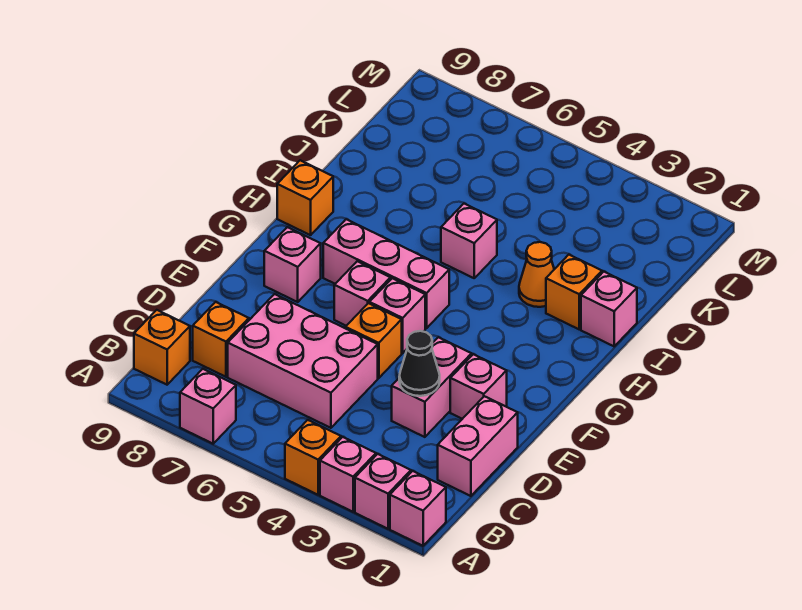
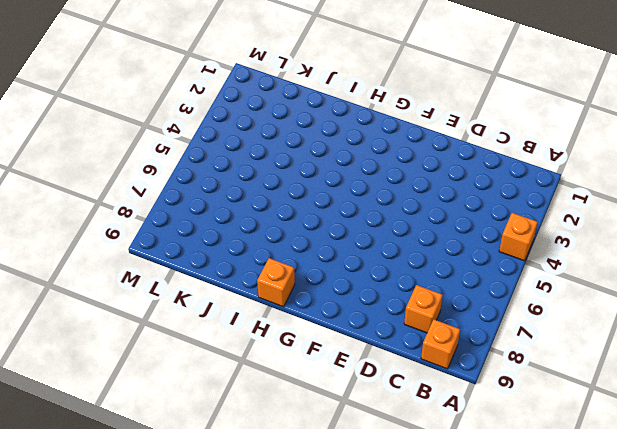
none -> pink brick A1 level 1
none -> pink brick A2 level 1
none -> pink brick A3 level 1

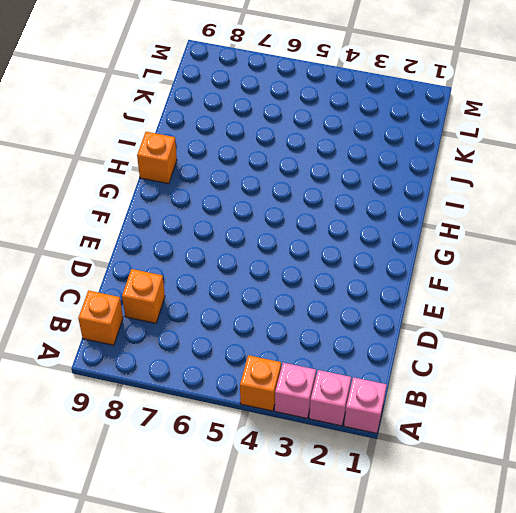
none -> pink brick A7 level 1
none -> pink brick C1:D1 level 1
none -> pink brick C5:D7 level 1

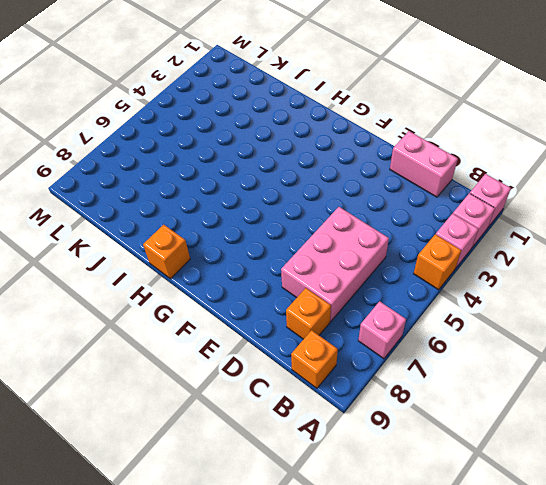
none -> pink brick D3:E3 level 1
none -> pink brick E2 level 1
none -> orange brick E5 level 1

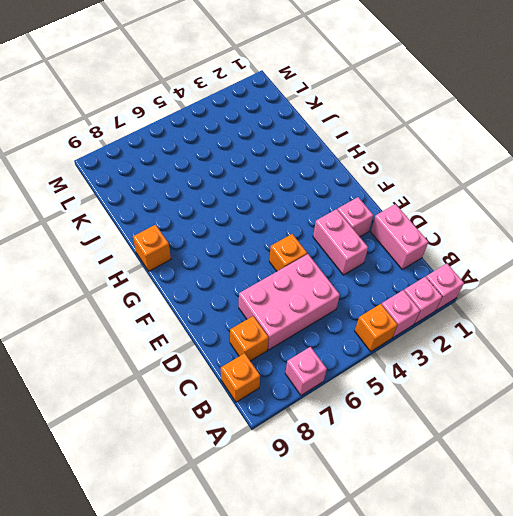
none -> pink brick F5 level 1
none -> pink brick F6 level 1
none -> pink brick F8 level 1

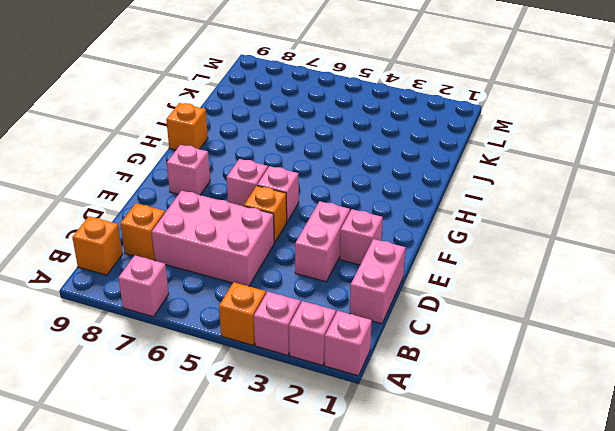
none -> pink brick G5:G7 level 1
none -> pink brick I1 level 1
none -> orange brick I2 level 1

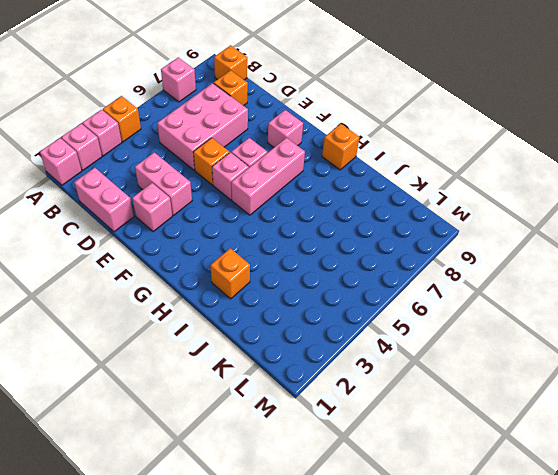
none -> pink brick I1 level 1
none -> orange cone I3 level 1
none -> pink brick I5 level 1

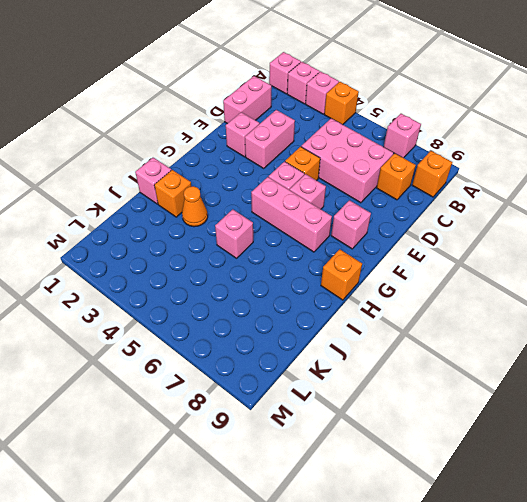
none -> black cone D3 level 2

